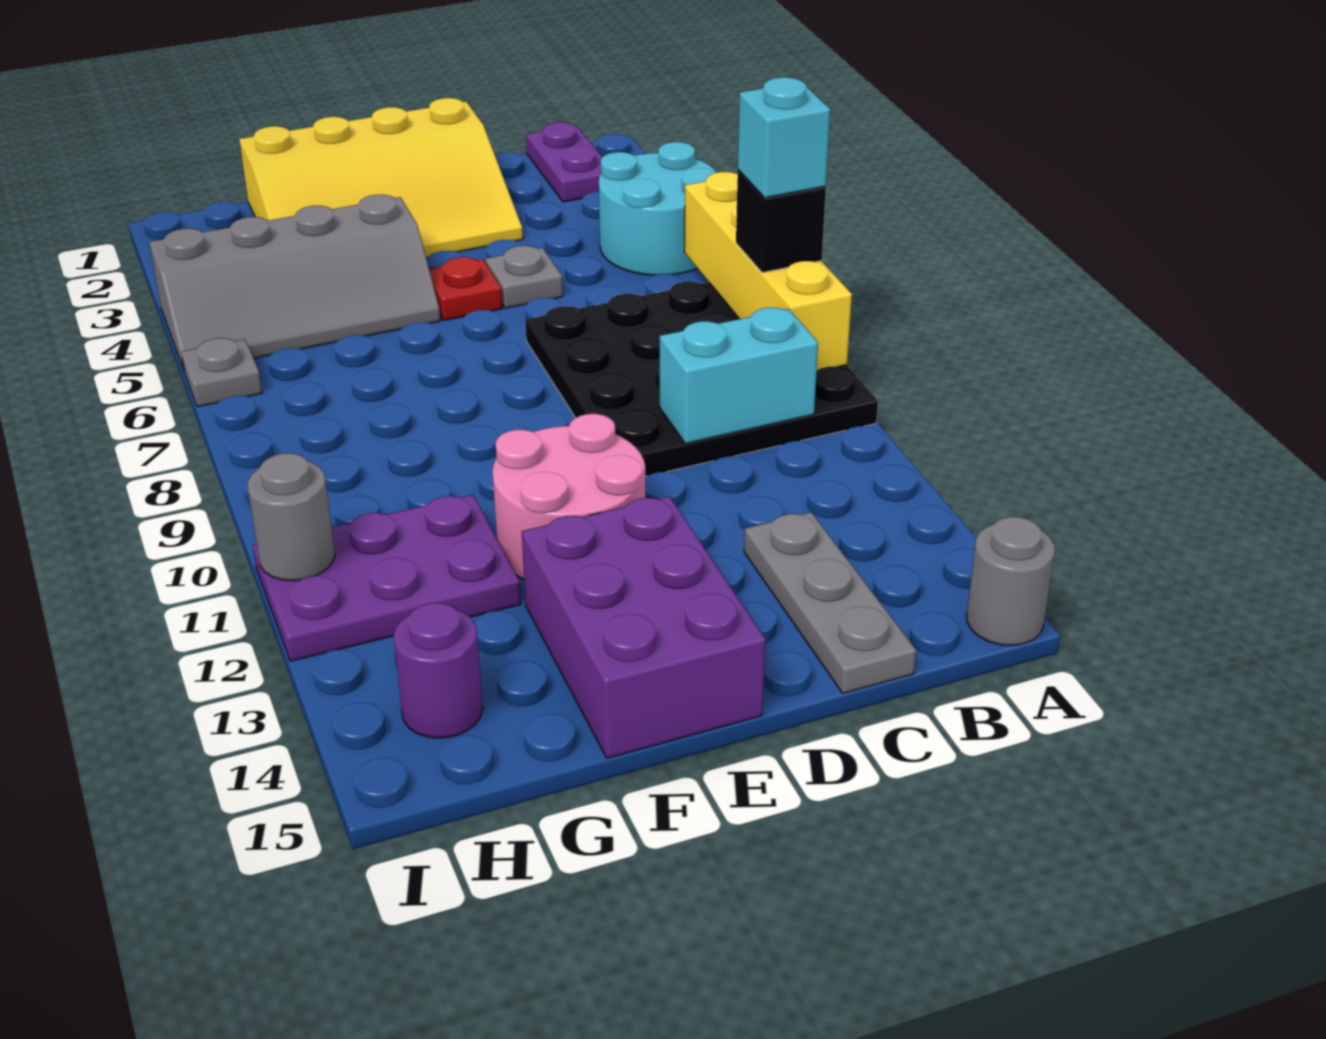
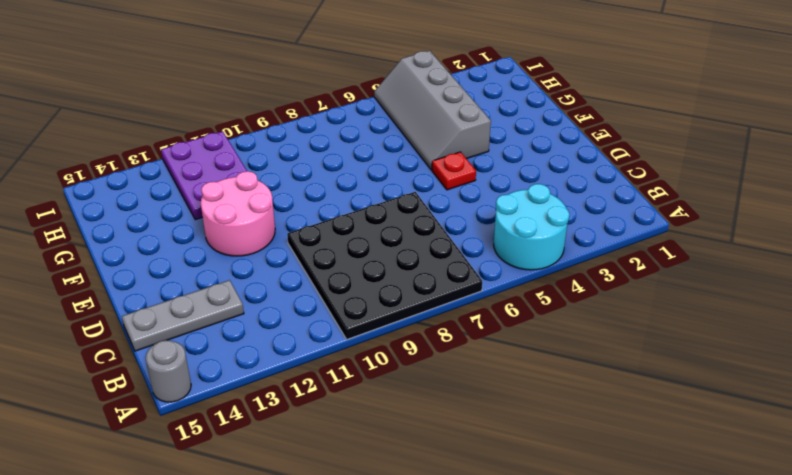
none -> purple plate B1:B2 level 1
none -> yellow slope D1:G3 level 1 top 1
none -> grey plate D5 level 1

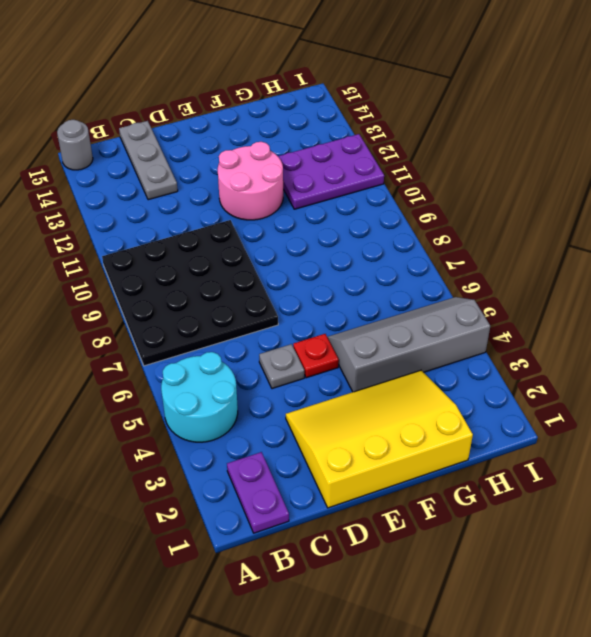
none -> purple brick E13:F15 level 1
none -> purple round brick H14 level 1
none -> grey plate I6 level 1

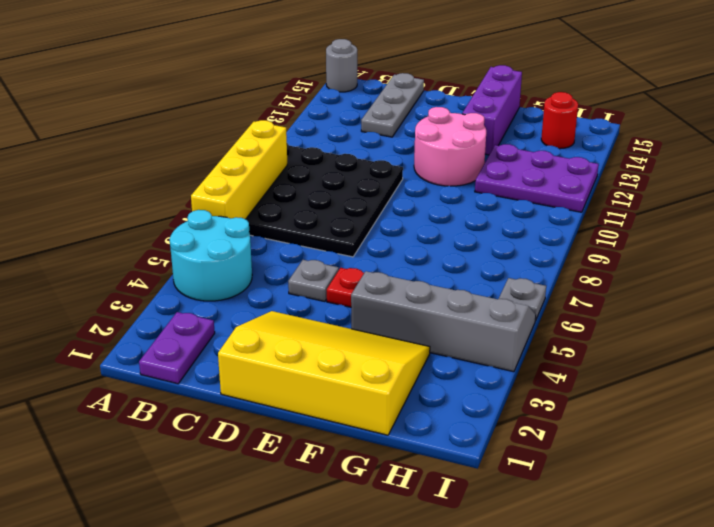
purple brick F13:F15 level 1 -> purple brick E13:F15 level 1
red round brick H14 level 1 -> purple round brick H14 level 1
none -> cyan brick B10:C10 level 2
none -> grey round brick I11 level 2
none -> black brick A8 level 3

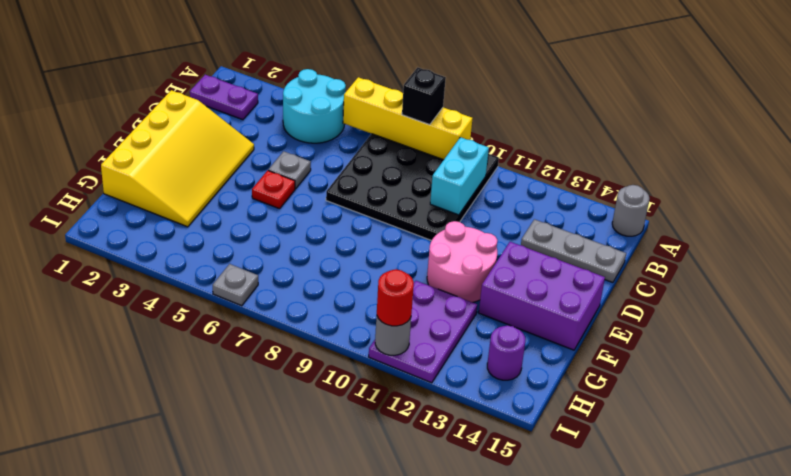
red round brick I11 level 3 -> none
none -> grey slope F4:I5 level 1 top 4
none -> cyan brick A8 level 4

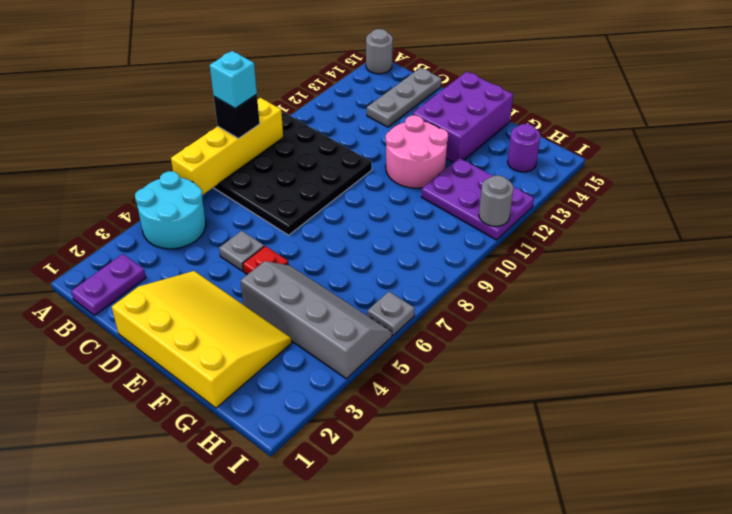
none -> cyan brick B10:C10 level 2

